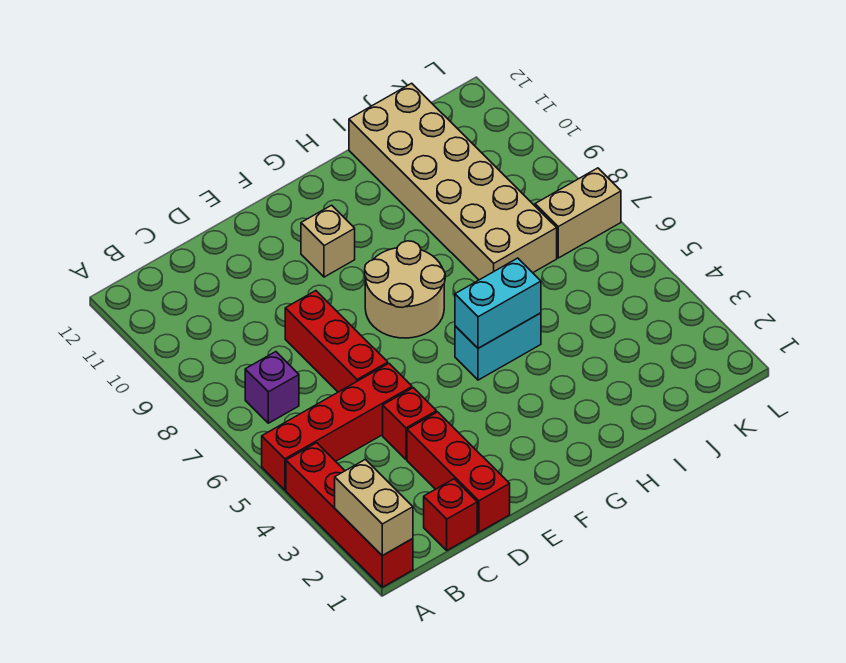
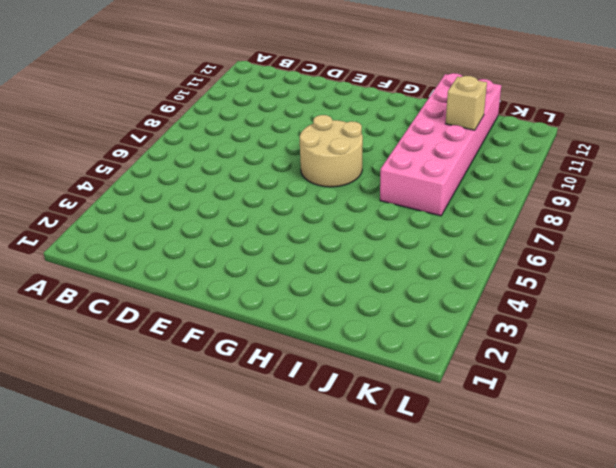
pink brick I7:J12 level 1 -> tan brick I7:J12 level 1
tan brick J10 level 2 -> tan brick F10 level 1
none -> red brick A1:A4 level 1
none -> red brick A5:D5 level 1
none -> purple brick B7 level 1

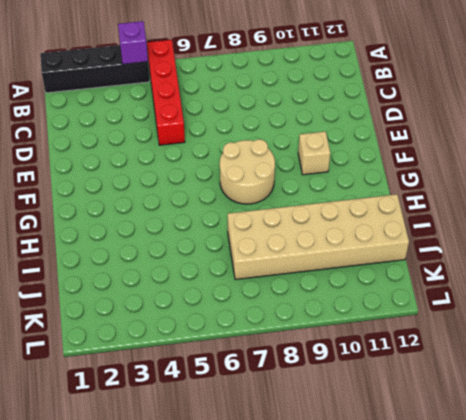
black brick A1:A4 level 1 -> red brick A1:A4 level 1
purple brick A4 level 2 -> purple brick B7 level 1
none -> red brick C1 level 1
none -> red brick D1:D3 level 1
none -> red brick D4 level 1

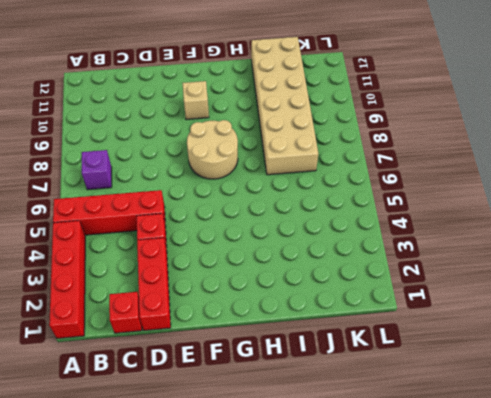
none -> red brick D6:D8 level 1
none -> cyan brick G5:H5 level 1
none -> tan brick K7:L7 level 1

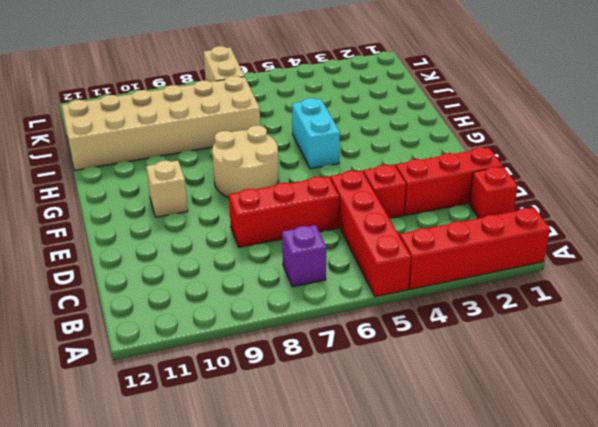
none -> tan brick A1:A2 level 2
none -> cyan brick G5:H5 level 2

